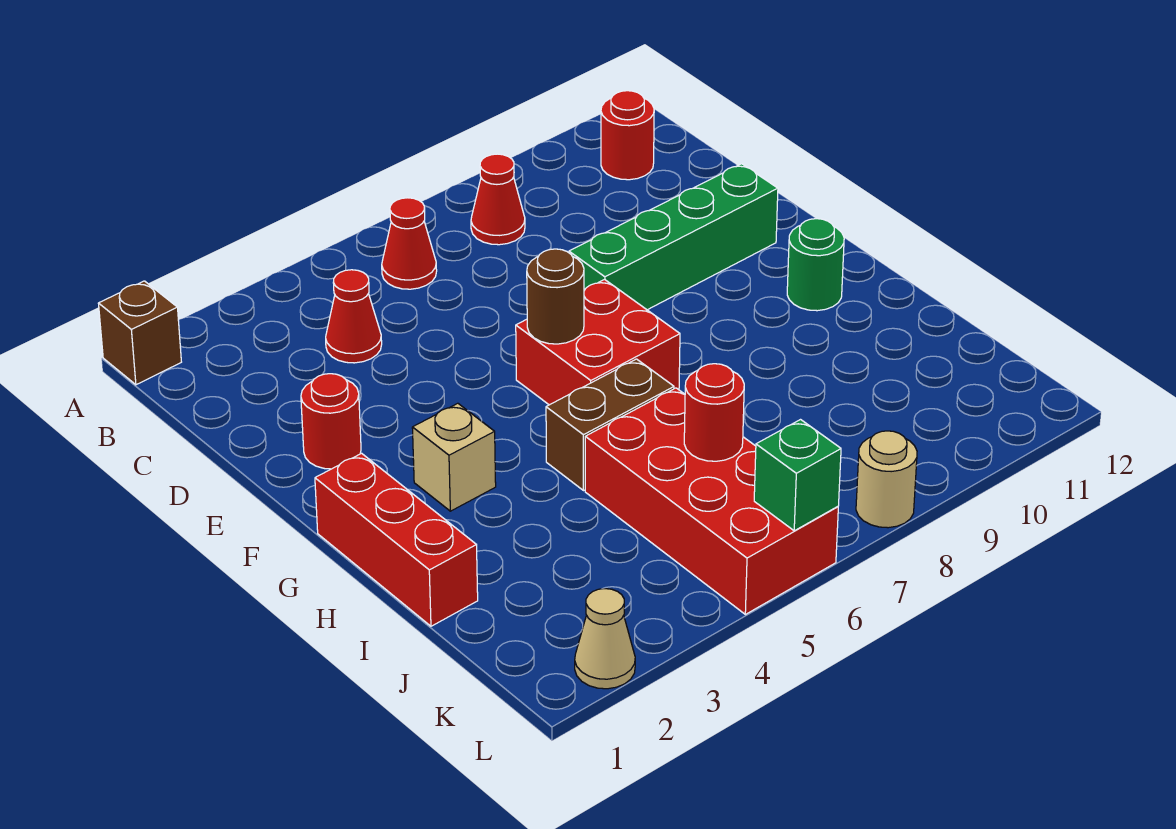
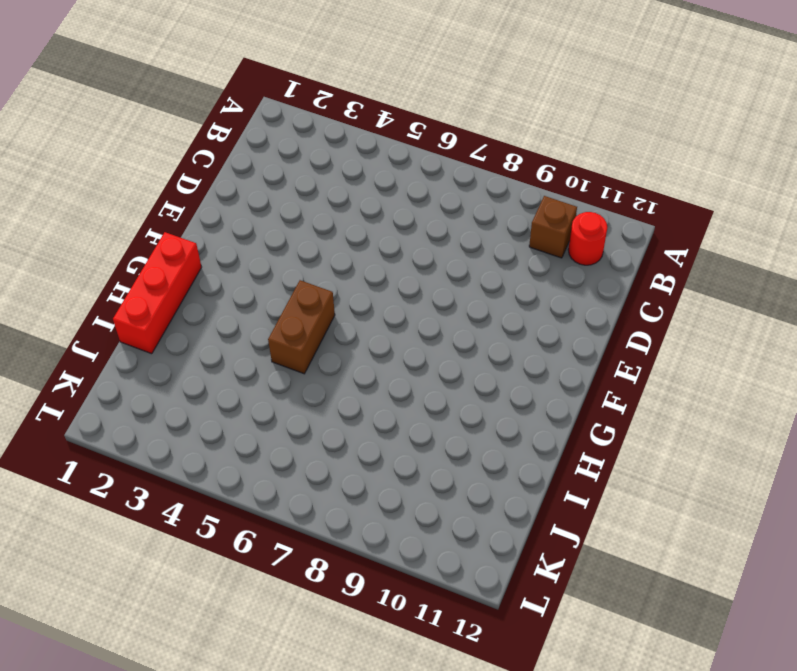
brown brick B10 level 1 -> brown brick A1 level 1
brown brick G5:H5 level 1 -> brown brick H5:H6 level 1
none -> red cone B6 level 1
none -> red cone B8 level 1
none -> red cone C4 level 1

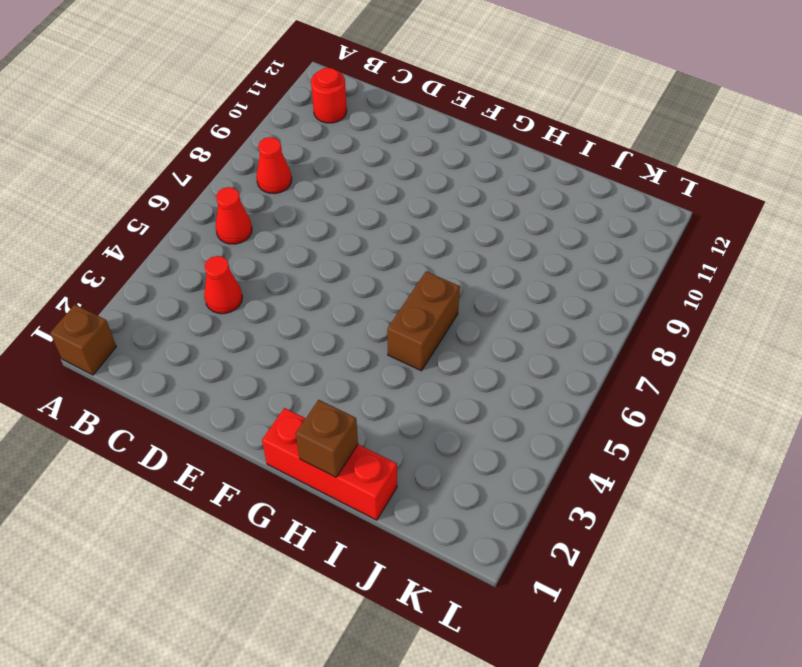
brown brick H1 level 2 -> none
none -> red round brick E2 level 1
none -> green brick E8:E11 level 1
none -> red brick F6:G7 level 1

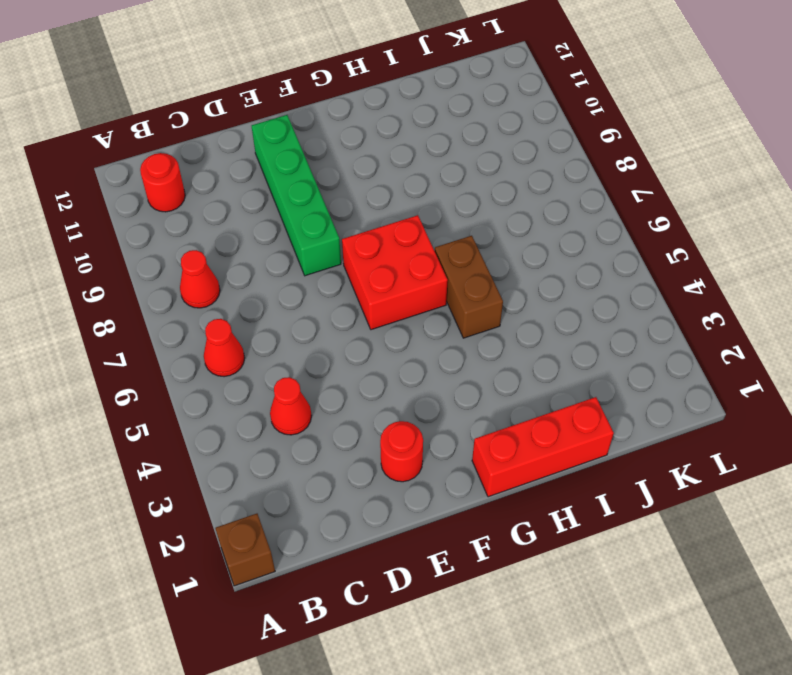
none -> tan brick G3 level 1
none -> green round brick G11 level 1
none -> red brick I5:L6 level 1

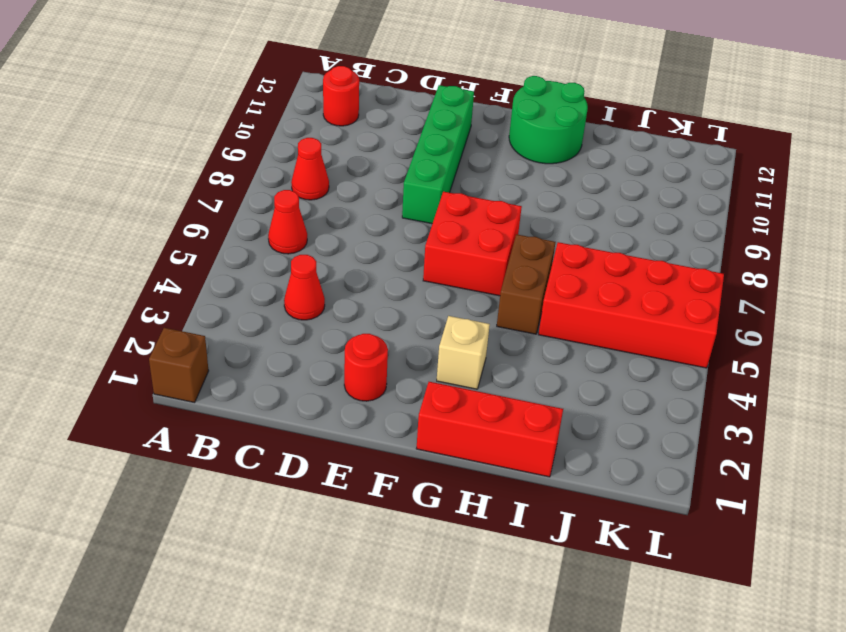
green round brick G11:H12 level 1 -> green round brick G11 level 1
none -> tan cone L2 level 1
none -> tan round brick L8 level 1
none -> brown round brick F6 level 2

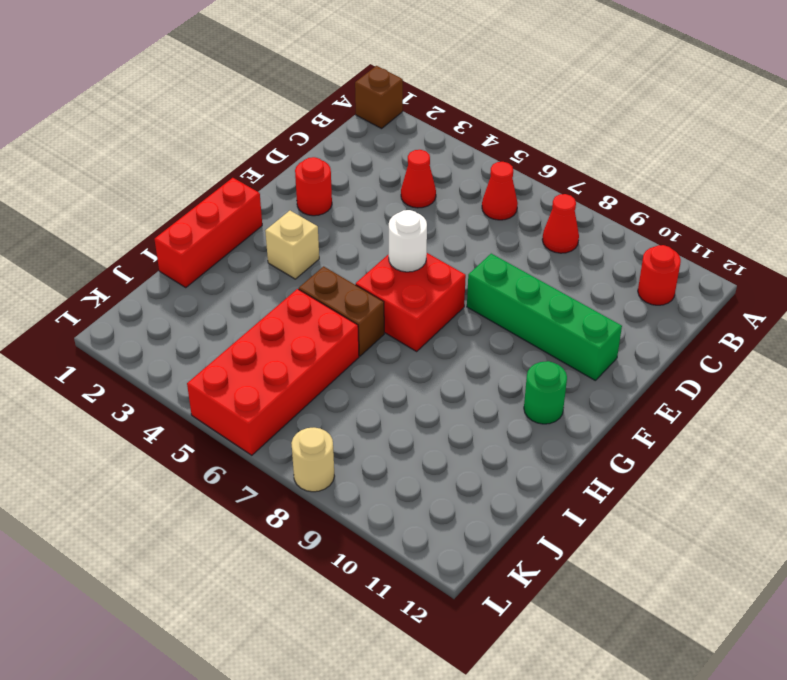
white round brick F6 level 2 -> brown round brick F6 level 2
none -> tan cone L2 level 1
none -> red round brick J6 level 2
none -> green brick L6 level 2

